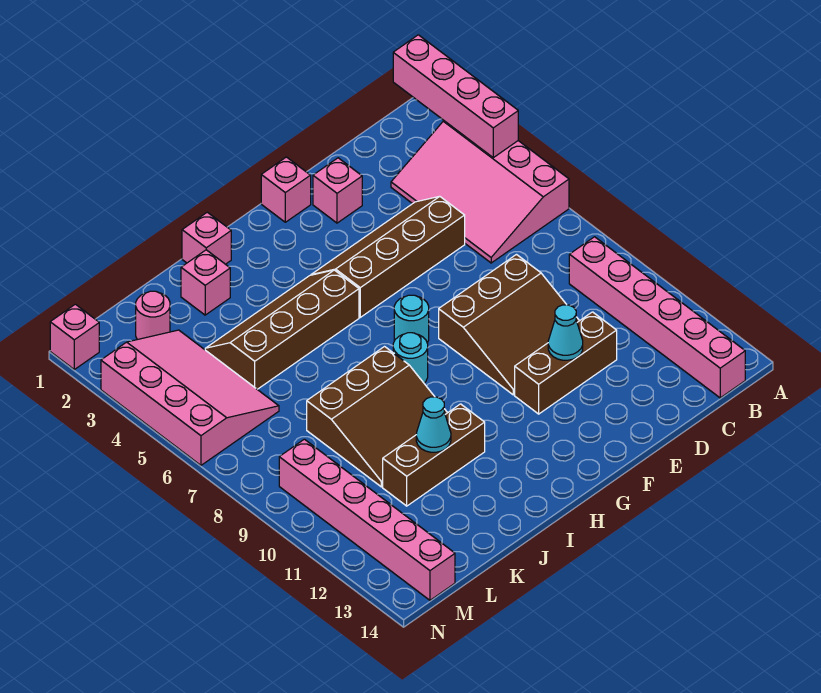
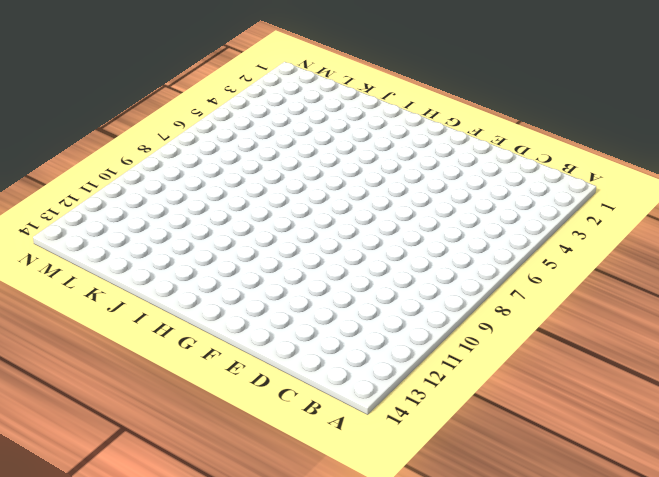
none -> pink slope A3:C6 level 1 top A
none -> pink brick B9:B14 level 1
none -> brown slope D4:G5 level 1 top 5

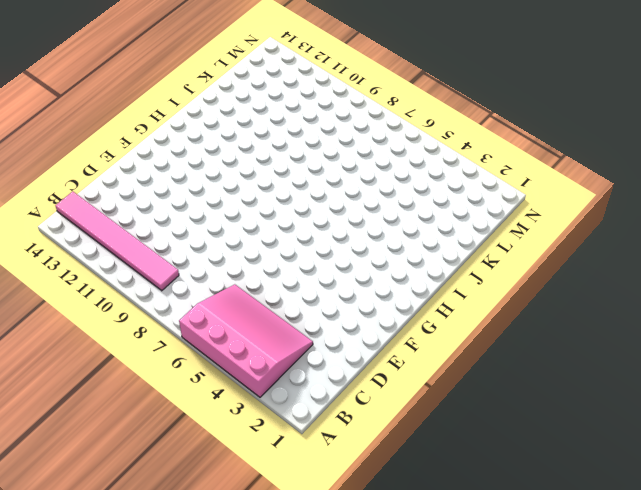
pink tile B9:B14 level 1 -> pink brick B9:B14 level 1
none -> brown slope D4:G5 level 1 top 5
none -> brown slope D8:F10 level 1 top 8
none -> brown brick D11:F11 level 1

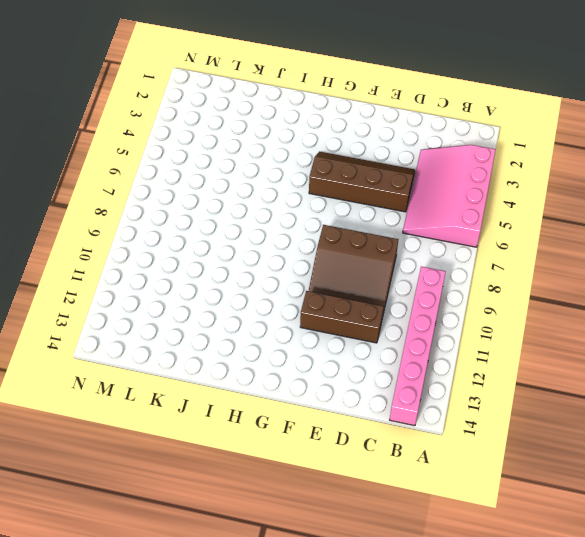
none -> pink brick E2 level 1
none -> pink brick F1 level 1
none -> cyan round brick G7 level 1

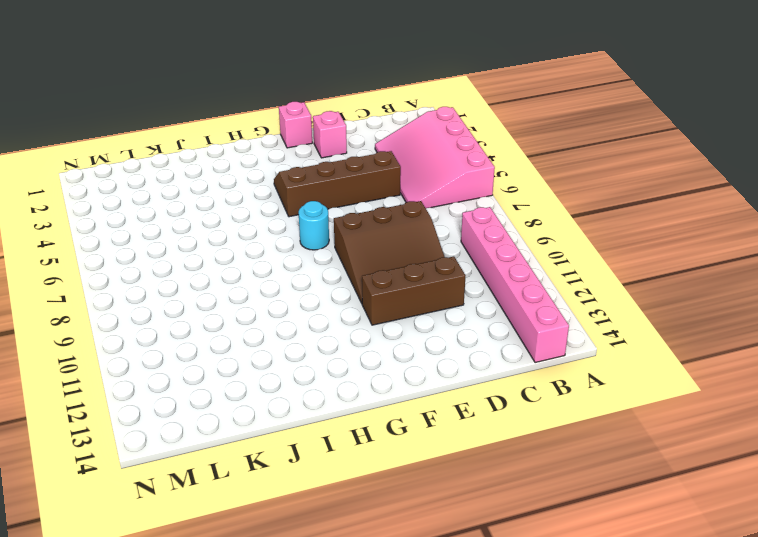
none -> brown slope H4:K5 level 1 top 5
none -> cyan round brick H8 level 1
none -> pink brick I1 level 1

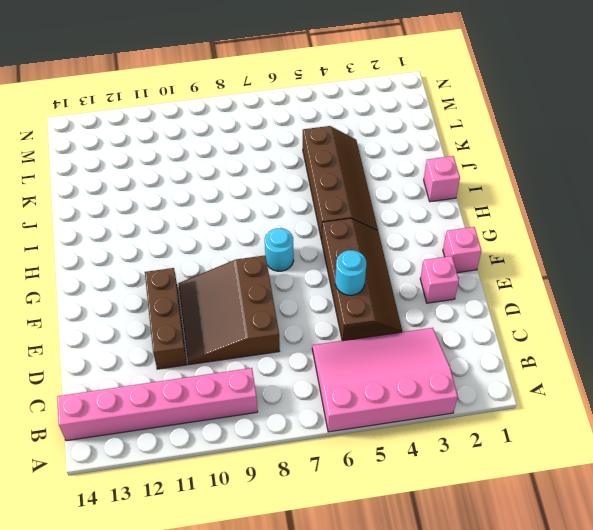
cyan round brick E5 level 2 -> cyan round brick H8 level 1
none -> brown slope I8:K10 level 1 top 8
none -> brown brick I11:K11 level 1
none -> pink brick J2 level 1

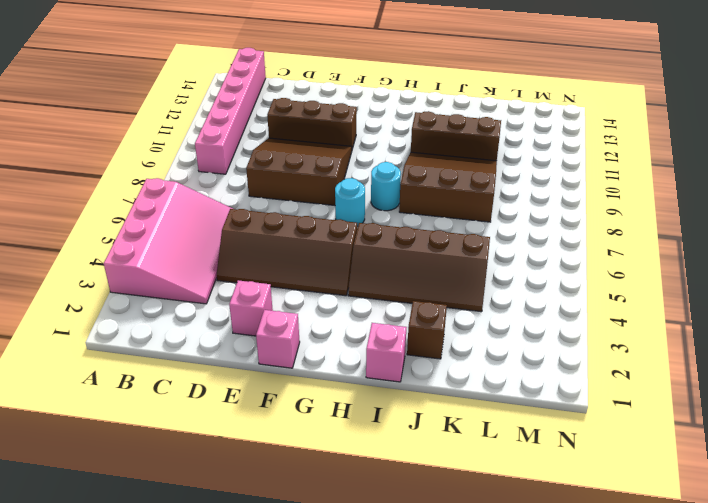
brown brick J2 level 1 -> pink brick J2 level 1
none -> pink round brick L2 level 1
none -> pink slope L3:N6 level 1 top N
none -> pink brick M9:M14 level 1

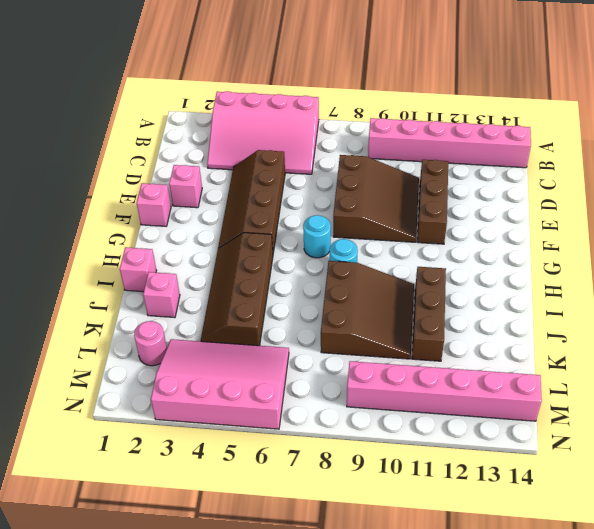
none -> pink brick N1 level 1
none -> pink brick A1:A4 level 2
none -> cyan cone E11 level 2

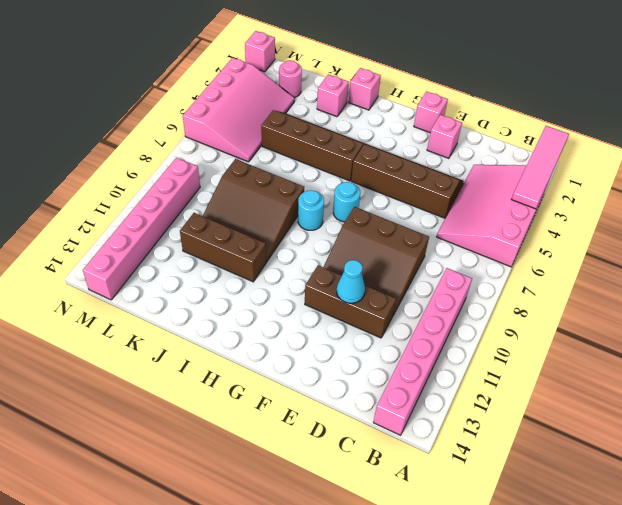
pink tile A1:A4 level 2 -> pink brick A1:A4 level 2
none -> cyan cone J11 level 2

